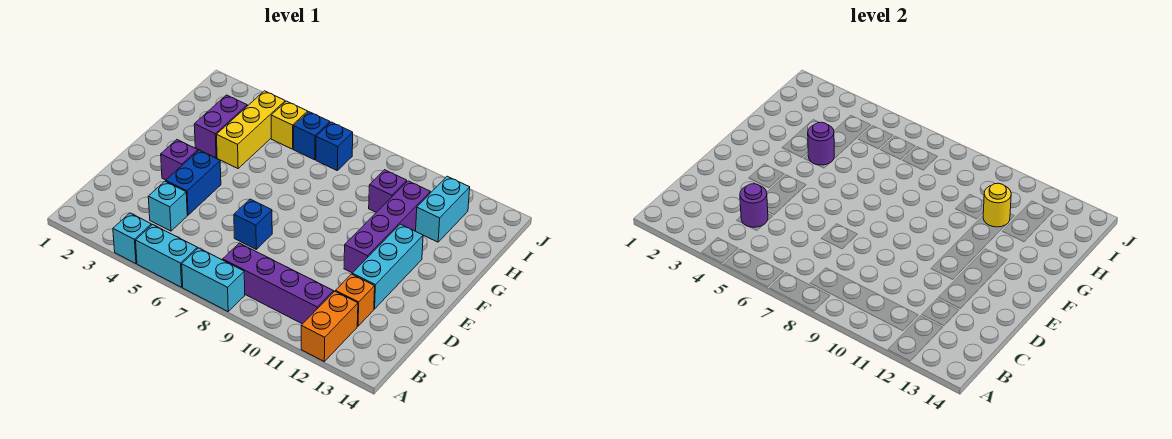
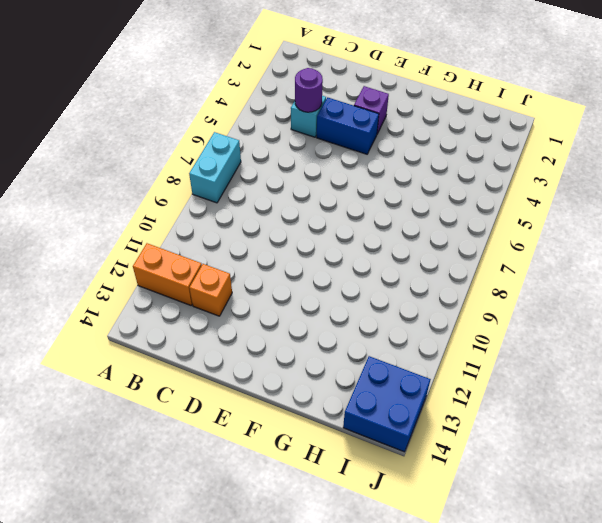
blue brick I13:J14 level 1 -> none
none -> cyan brick A4 level 1
none -> cyan brick A5:A6 level 1
none -> purple brick B8:B11 level 1

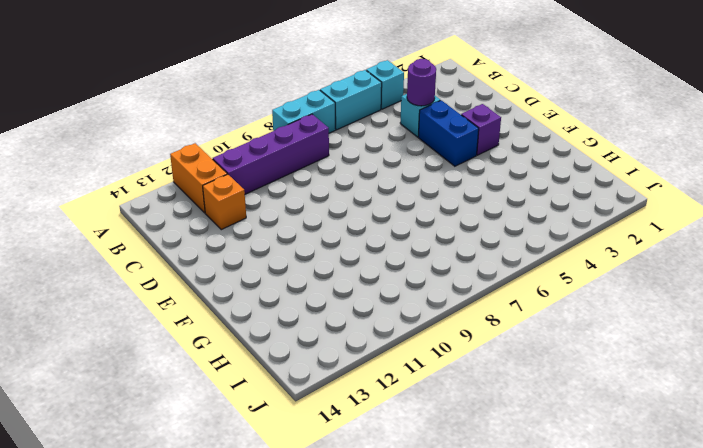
none -> blue brick D7 level 1
none -> cyan brick D12:F12 level 1
none -> purple brick E11:H11 level 1

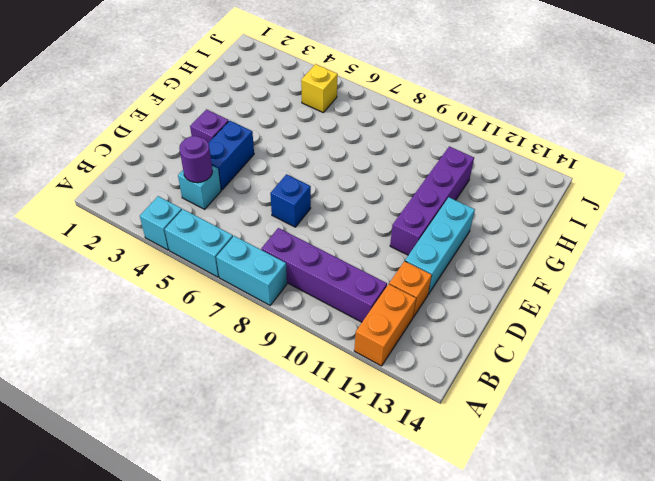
none -> purple brick G3:H3 level 1
none -> yellow brick G4:I4 level 1
none -> purple brick H10 level 1

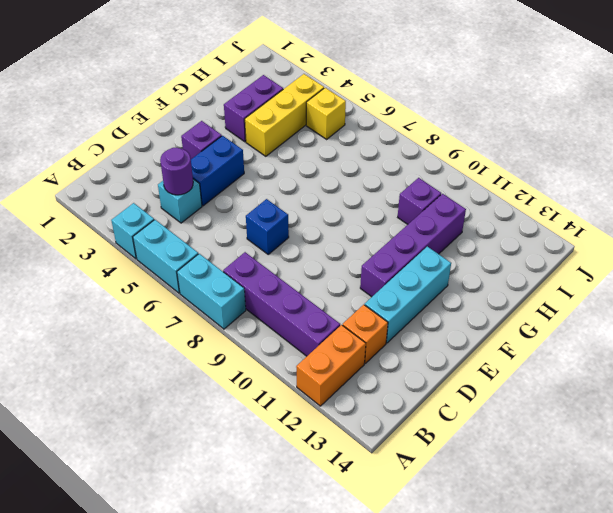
none -> cyan brick H12:I12 level 1
none -> blue brick I6 level 1
none -> blue brick I7 level 1

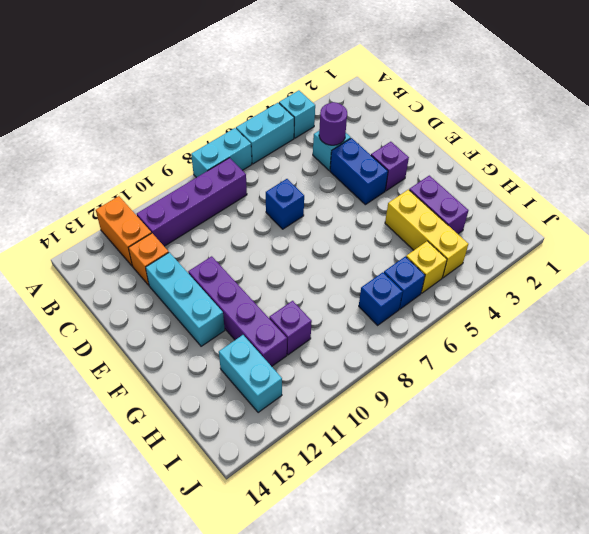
none -> purple round brick G4 level 2
none -> yellow round brick H11 level 2

